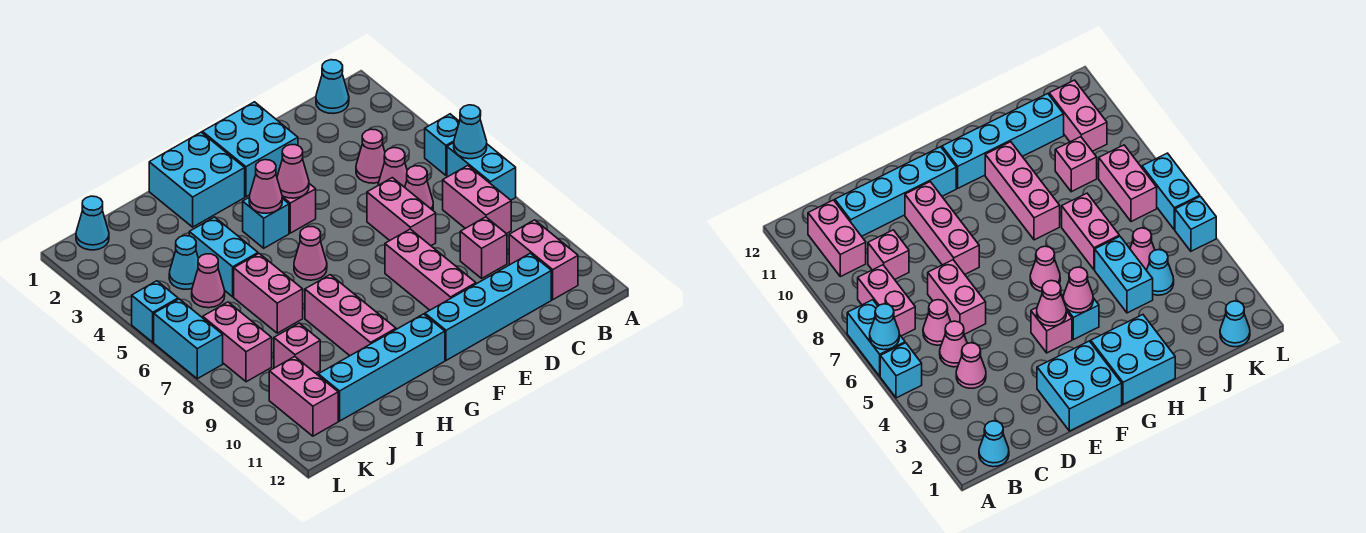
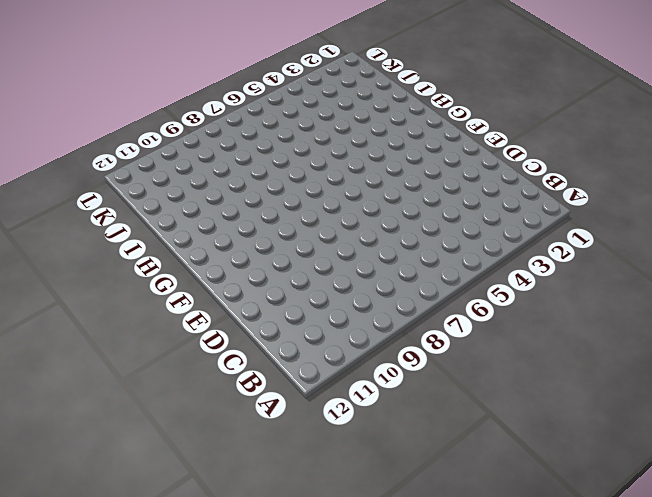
none -> cyan brick A5 level 1
none -> cyan brick A6:A7 level 1
none -> cyan cone B1 level 1
none -> pink brick B7:B8 level 1

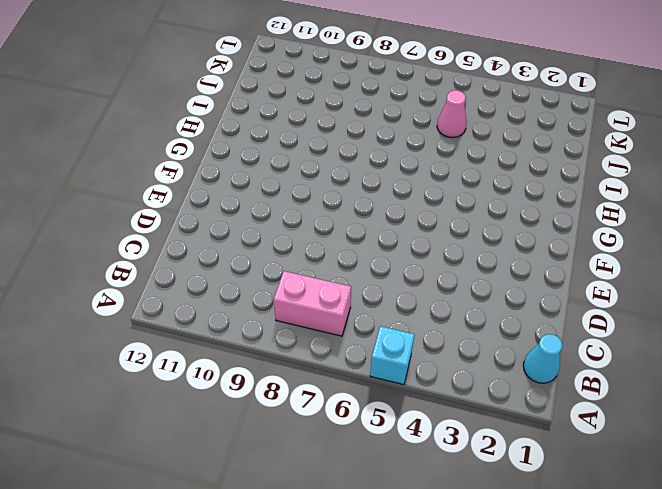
none -> cyan brick A6:A7 level 1
none -> pink brick B10:B11 level 1
none -> pink cone C4 level 1
none -> pink cone C5 level 1

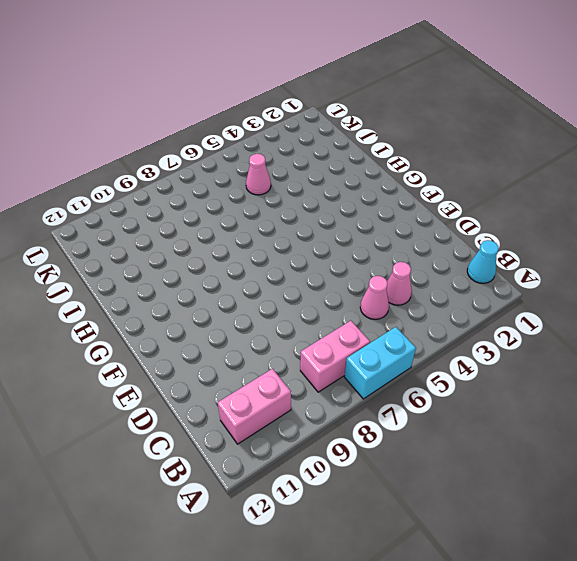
none -> cyan brick A5 level 1
none -> pink cone C6 level 1
none -> pink brick C9 level 1
none -> cyan brick C11:F11 level 1

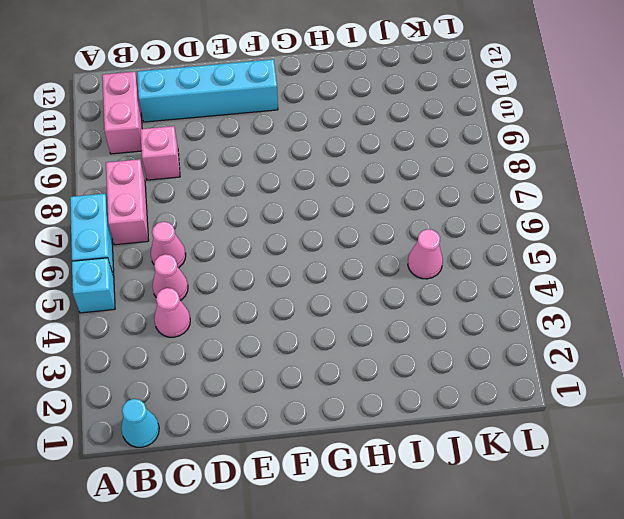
none -> pink brick D6:D7 level 1
none -> cyan brick E1:F2 level 1
none -> pink brick E8:E10 level 1
none -> pink brick F4 level 1

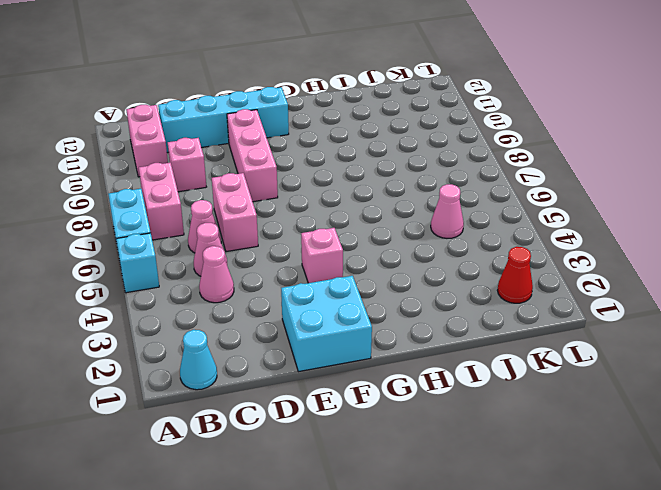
red cone K2 level 1 -> none
none -> cyan brick G1:H2 level 1
none -> cyan brick G4 level 1
none -> pink cone G6 level 1
none -> cyan brick G11:J11 level 1

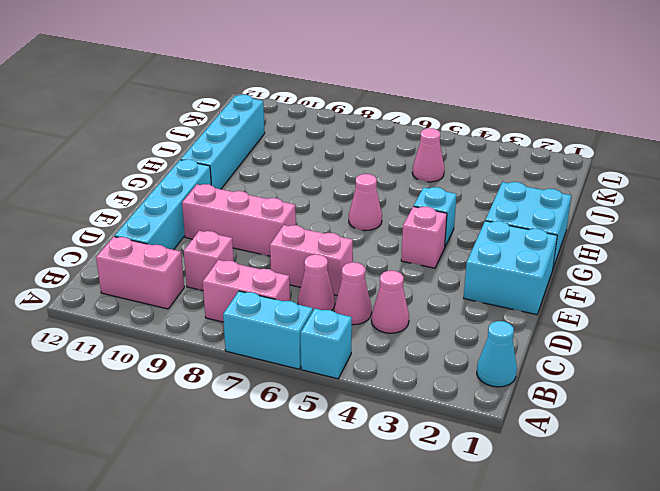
none -> pink brick H8:H10 level 1
none -> cyan brick I4:I5 level 1
none -> pink brick I6:I7 level 1
none -> cyan cone J4 level 1

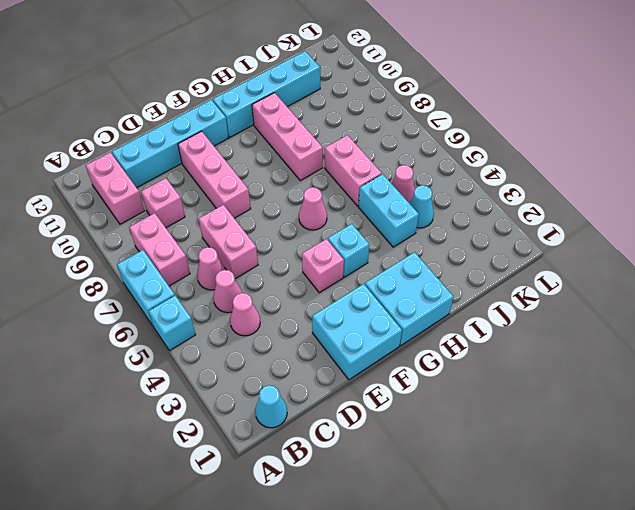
none -> pink brick J9 level 1
none -> cyan cone K1 level 1
none -> pink brick K7:K8 level 1
none -> pink brick K10:K11 level 1

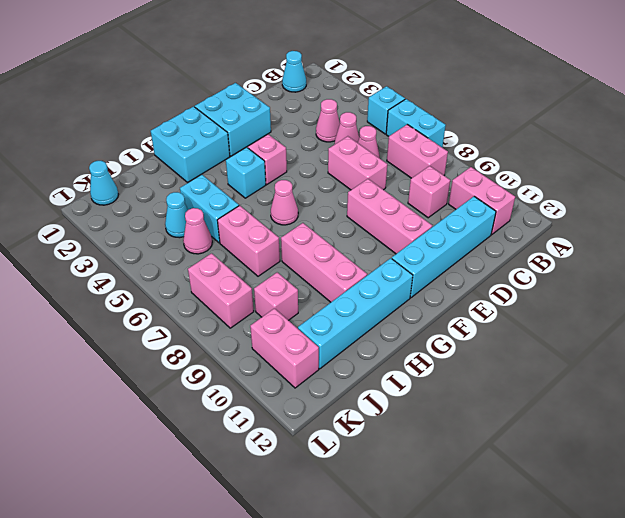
none -> cyan brick L5 level 1
none -> cyan brick L6:L7 level 1
none -> cyan cone A6 level 2
none -> pink cone F4 level 2

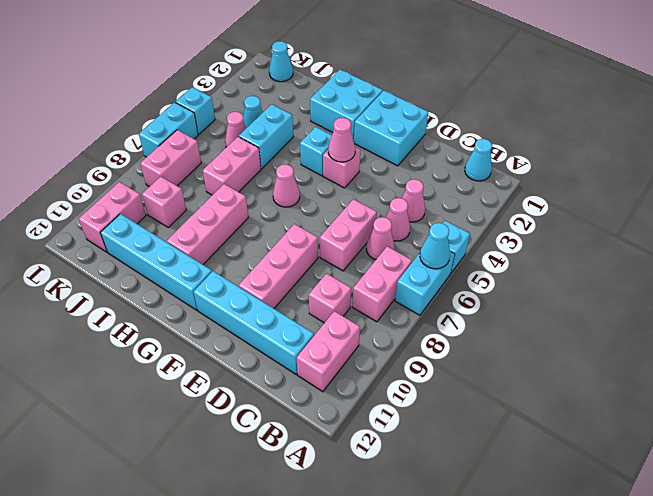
none -> pink cone G4 level 2

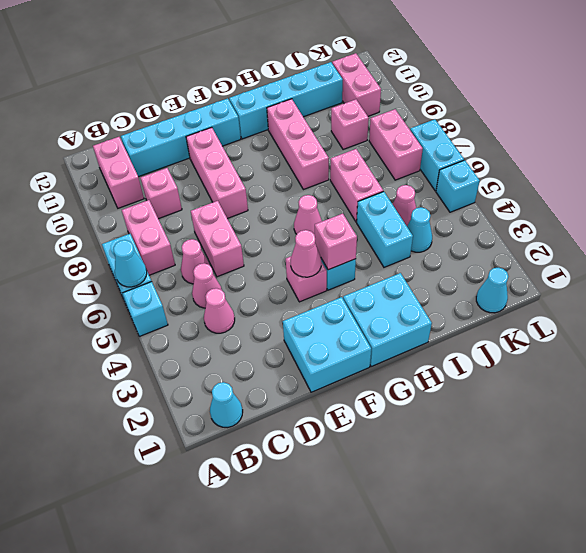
pink brick G4 level 2 -> pink cone G4 level 2

